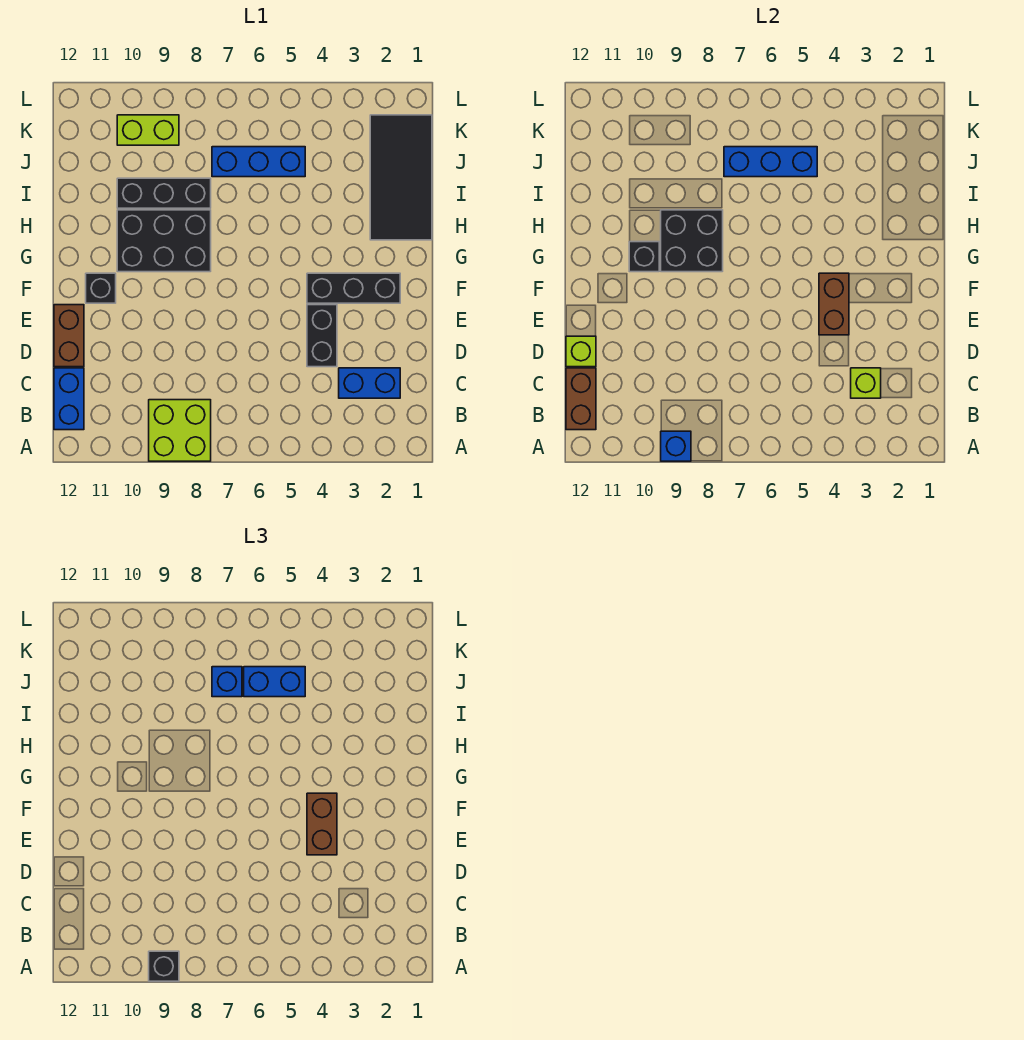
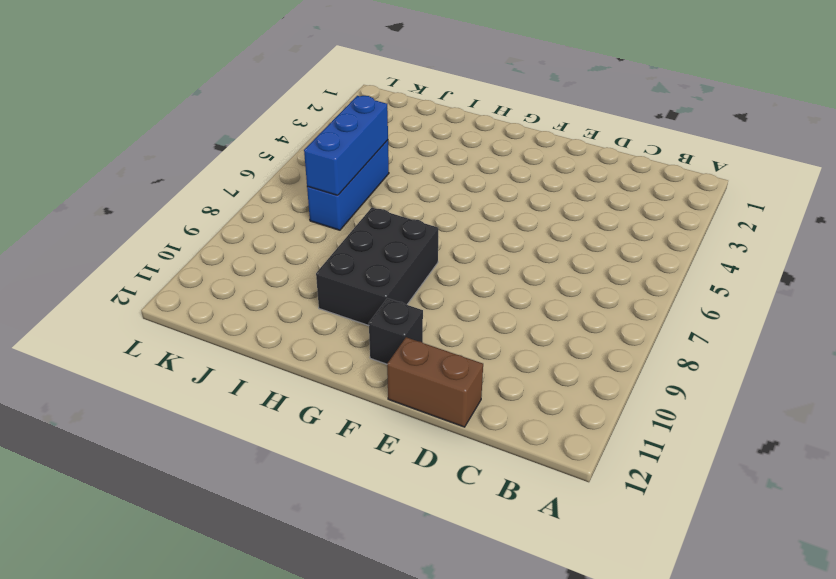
none -> lime brick A8:B9 level 1
none -> blue brick B12:C12 level 1
none -> blue brick C2:C3 level 1

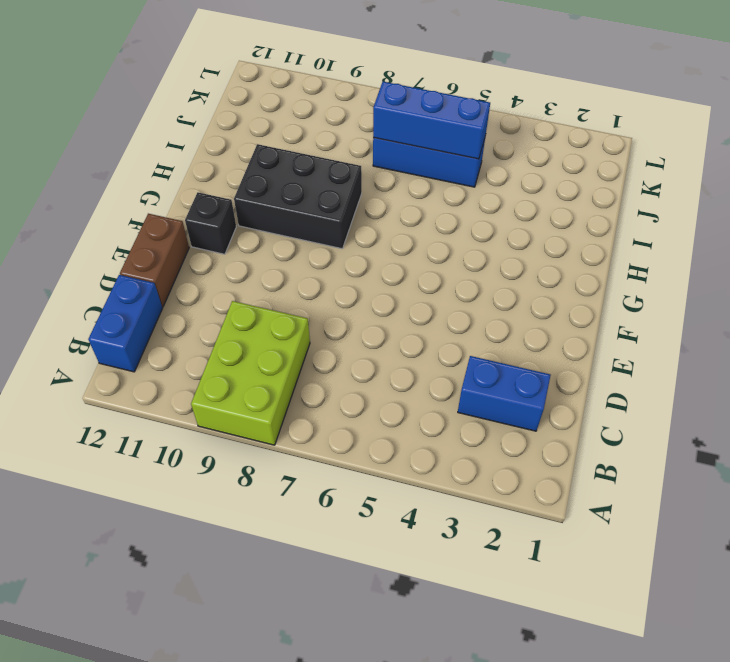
lime brick A8:C9 level 1 -> lime brick A8:B9 level 1
none -> black brick D4:E4 level 1
none -> black brick F2:F4 level 1
none -> black tile H1:K2 level 1

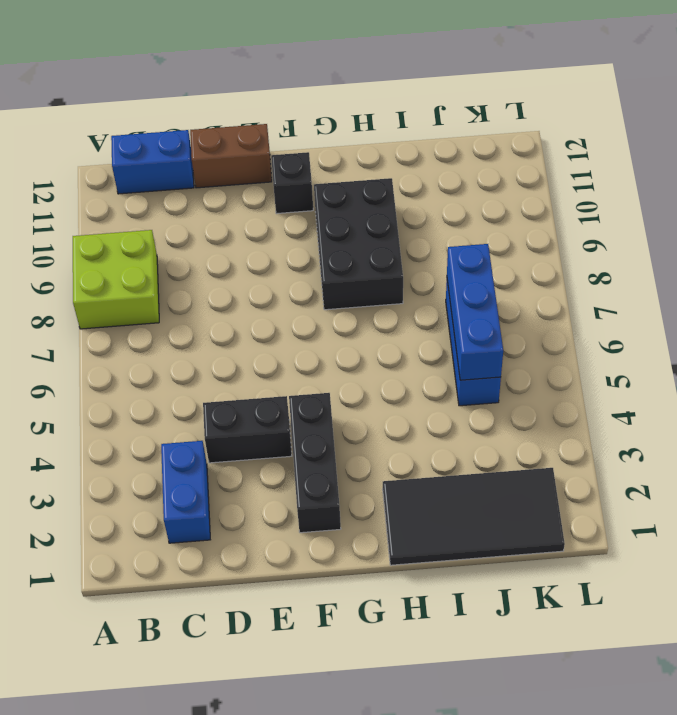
none -> black brick I8:I10 level 1
none -> lime brick K9:K10 level 1
none -> blue brick A9 level 2

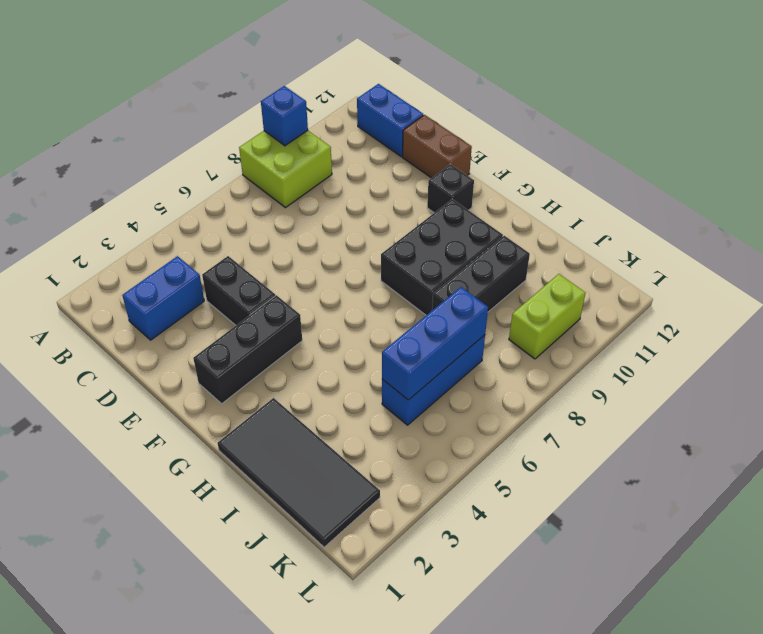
none -> brown brick B12:C12 level 2
none -> lime brick C3 level 2
none -> lime brick D12 level 2

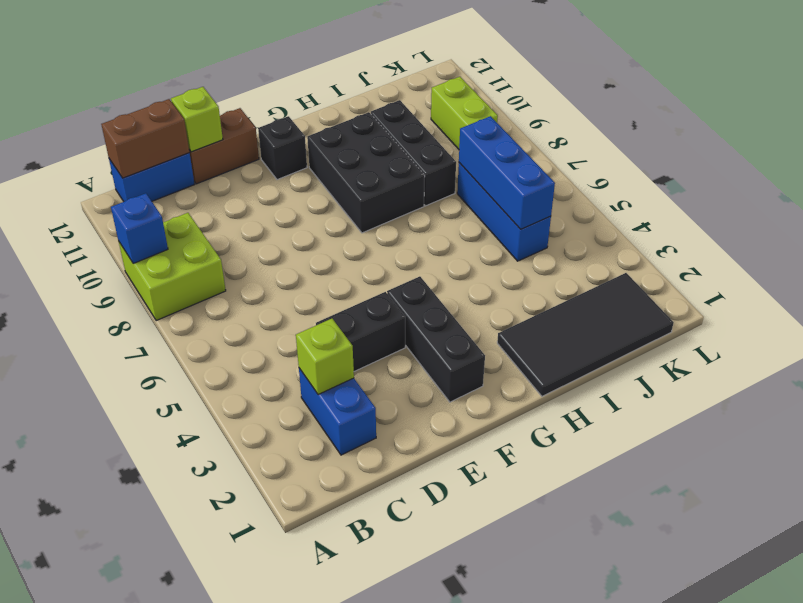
none -> brown brick E4:F4 level 2
none -> black brick G8:H9 level 2
none -> black brick G10 level 2

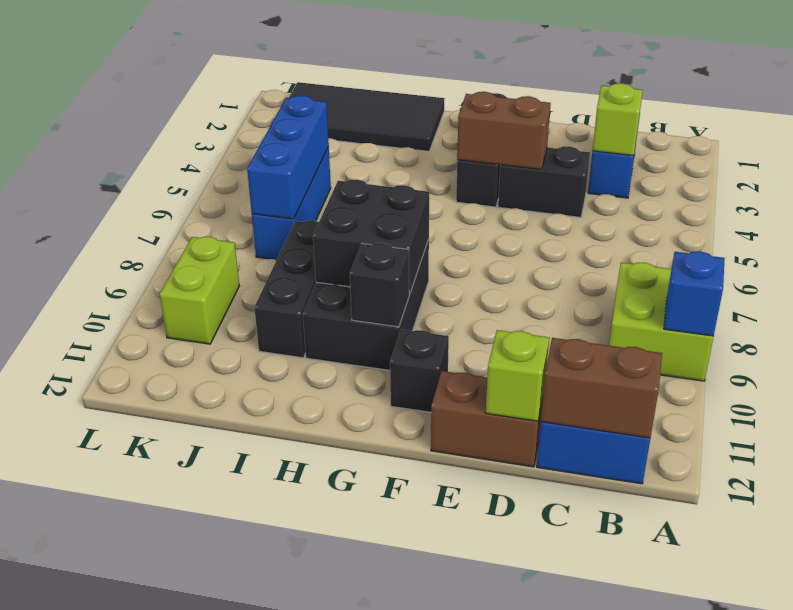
none -> black brick A9 level 3
none -> brown brick E4:F4 level 3
none -> blue brick J5:J6 level 3

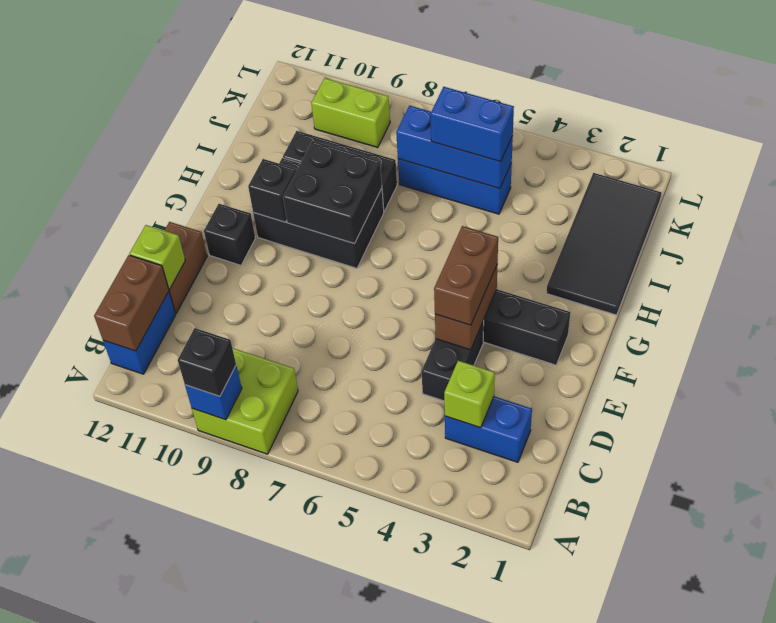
none -> blue brick J7 level 3

